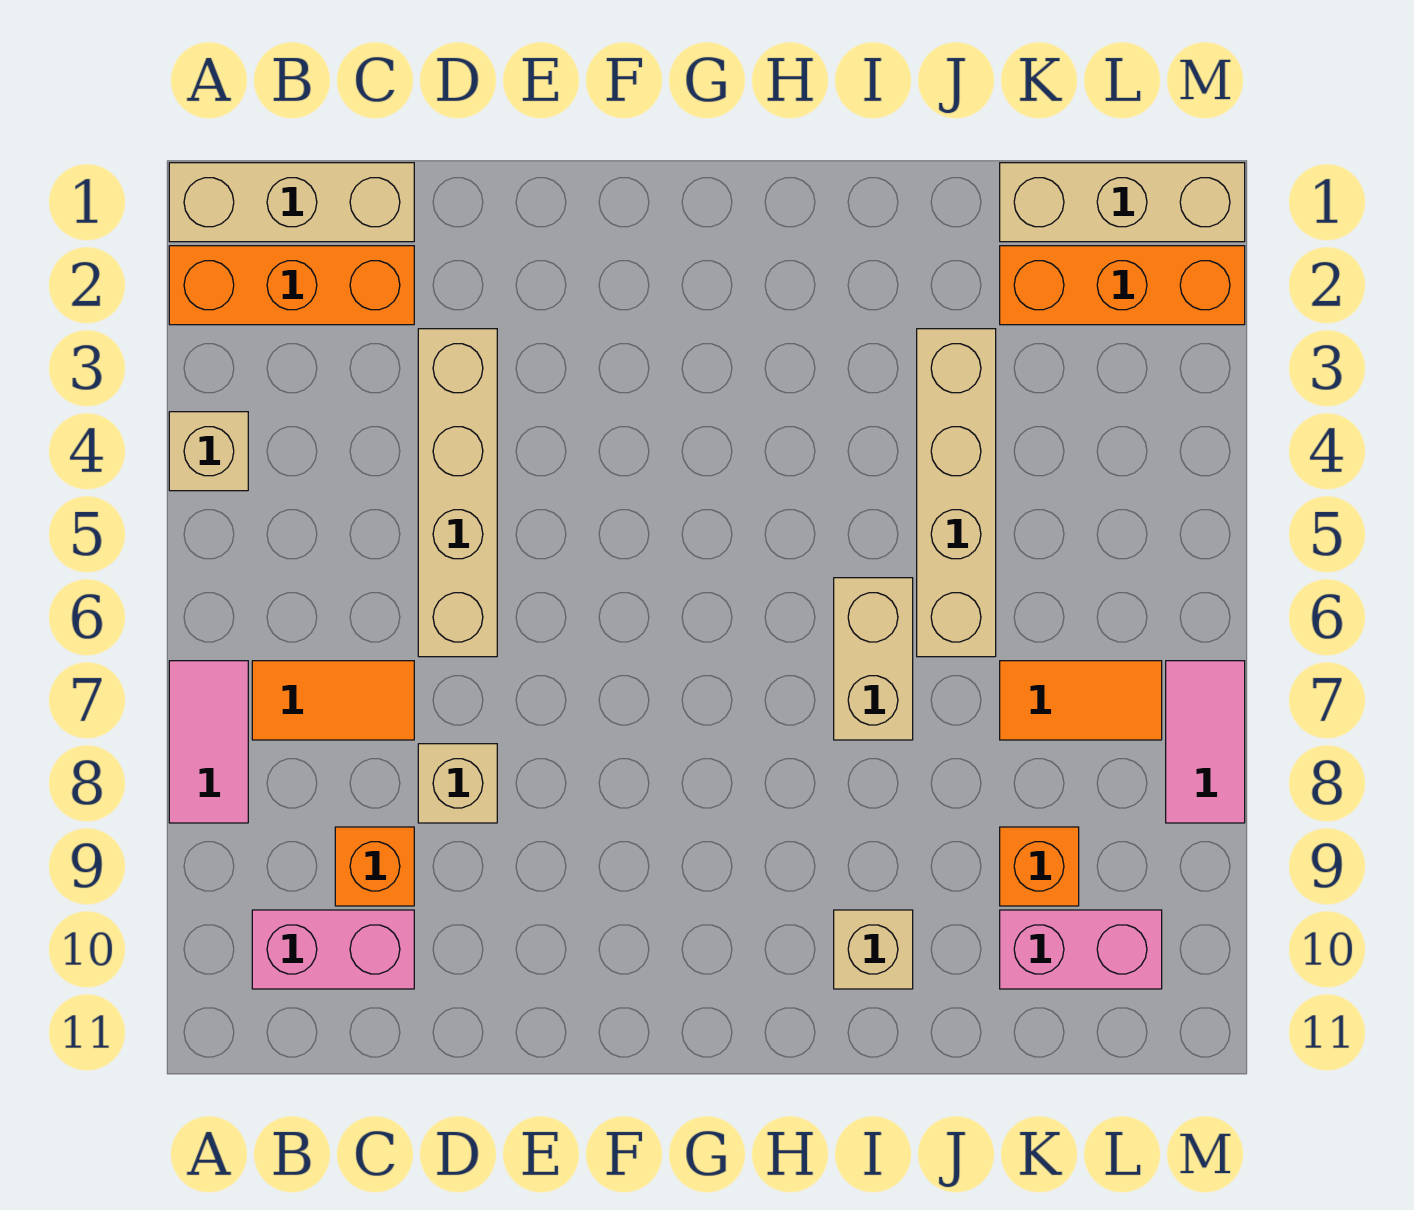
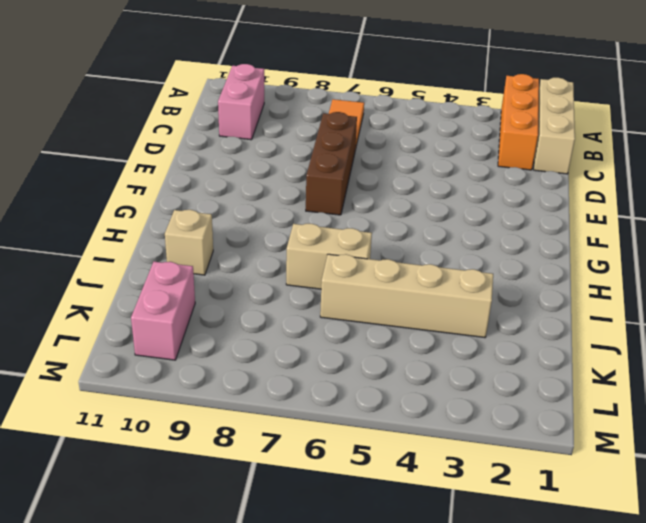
brown brick D7:F7 level 1 -> none
none -> tan brick A4 level 1
none -> pink tile A7:A8 level 1
none -> orange brick C9 level 1

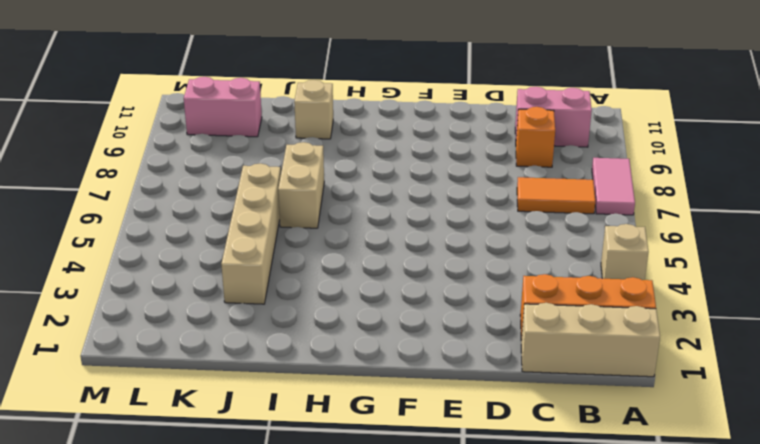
none -> tan brick D3:D6 level 1
none -> tan brick D8 level 1
none -> tan brick K1:M1 level 1

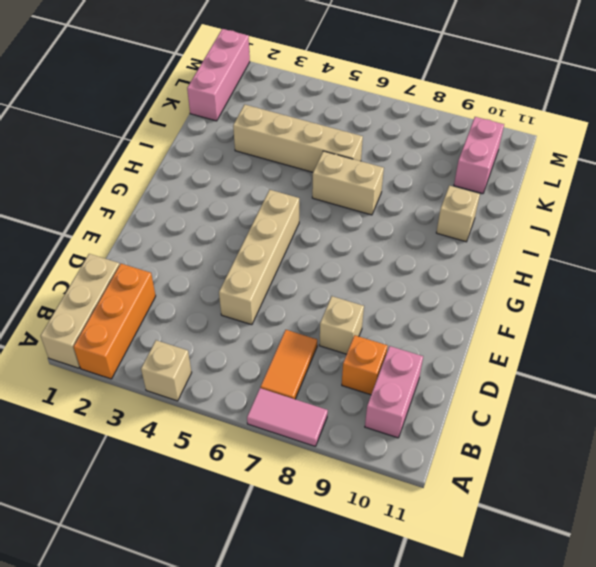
tan brick D5:G5 level 1 -> tan brick D3:D6 level 1
pink brick K1:M1 level 1 -> tan brick K1:M1 level 1
none -> orange brick K2:M2 level 1
none -> orange tile K7:L7 level 1
none -> orange brick K9 level 1

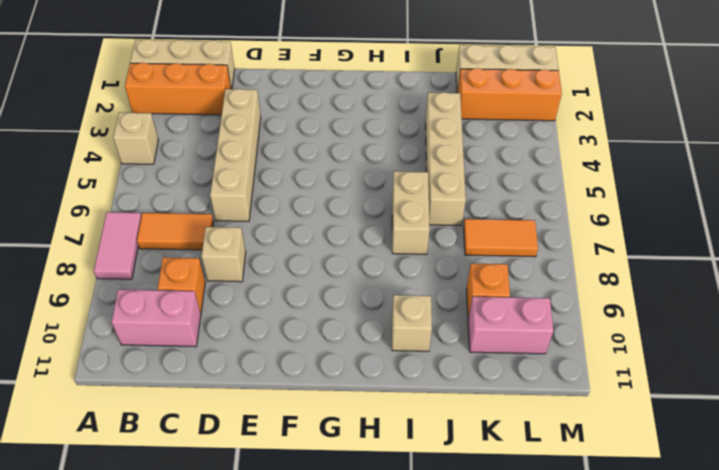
none -> pink tile M7:M8 level 1

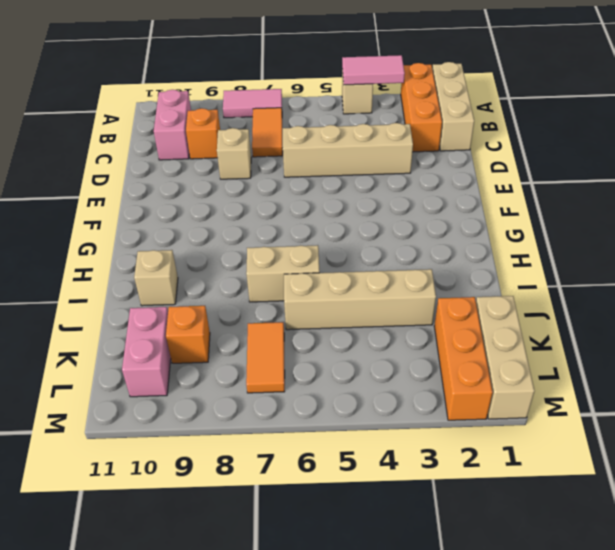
pink tile A3:A4 level 2 -> pink tile M7:M8 level 1

